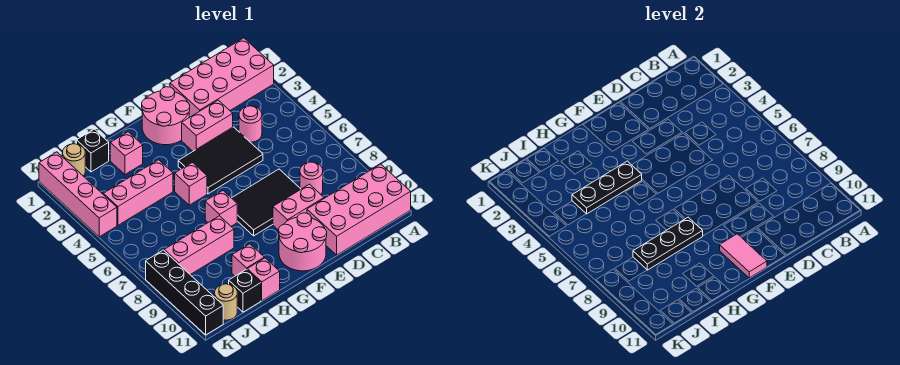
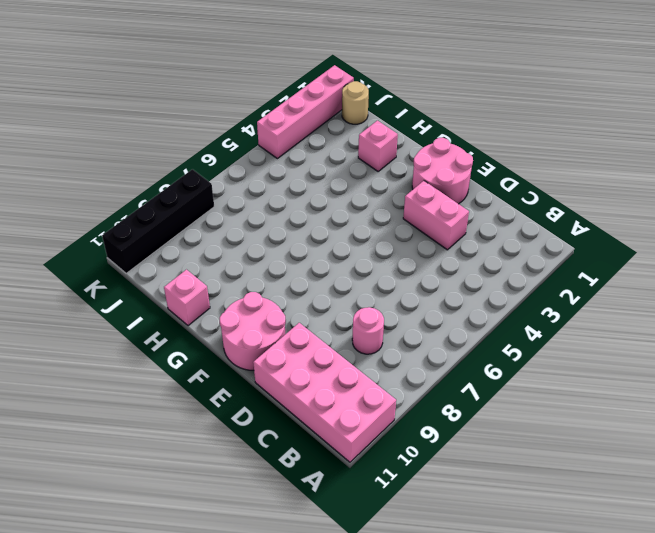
none -> pink brick A1:D2 level 1
none -> pink round brick C4 level 1
none -> black tile D4:F5 level 1

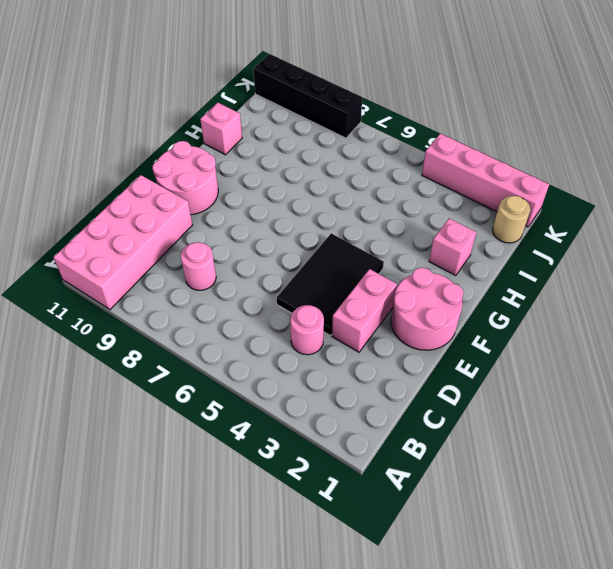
none -> pink brick A1:D2 level 1
none -> black tile D7:F8 level 1
none -> pink brick D9:E9 level 1

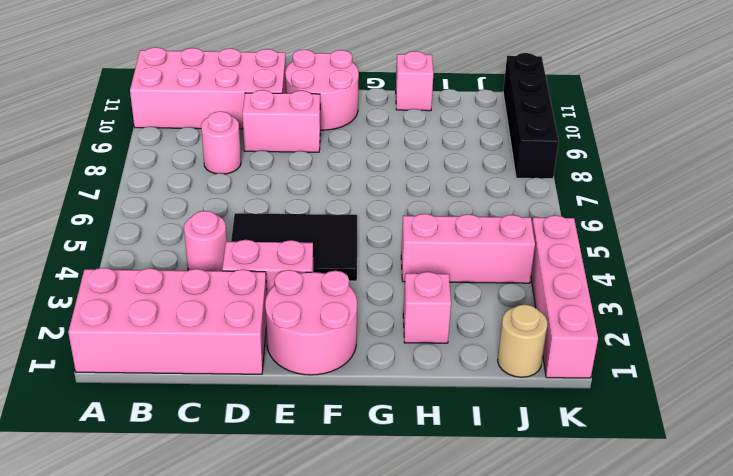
none -> black tile D7:F8 level 1
none -> pink brick G5 level 1
none -> pink brick G7 level 1

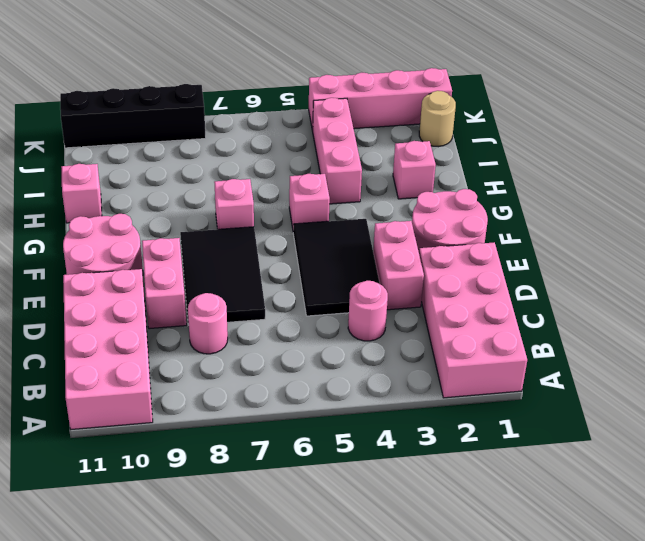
none -> pink brick H8:J8 level 1
none -> pink brick H10 level 1
none -> black brick I1 level 1

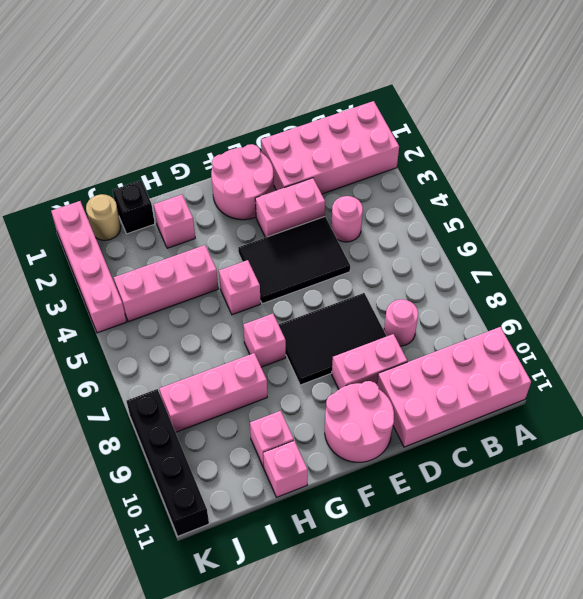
none -> black brick I11 level 1
none -> tan round brick J11 level 1
none -> pink tile F10:F11 level 2

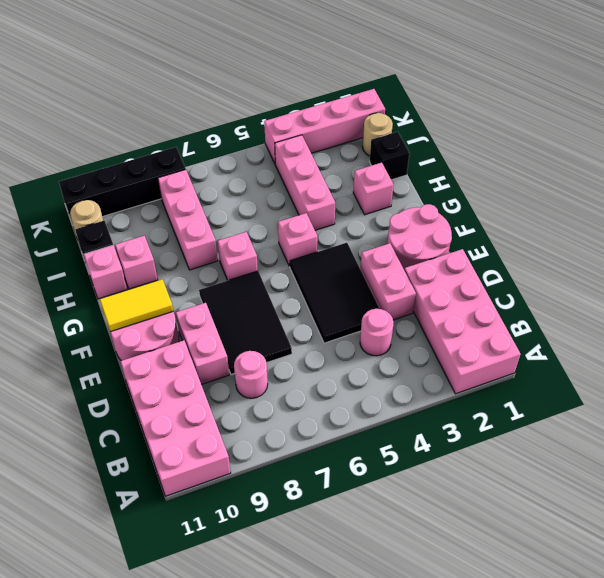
yellow tile F10:F11 level 2 -> pink tile F10:F11 level 2
none -> black plate G4:I4 level 2
none -> black plate G8:I8 level 2

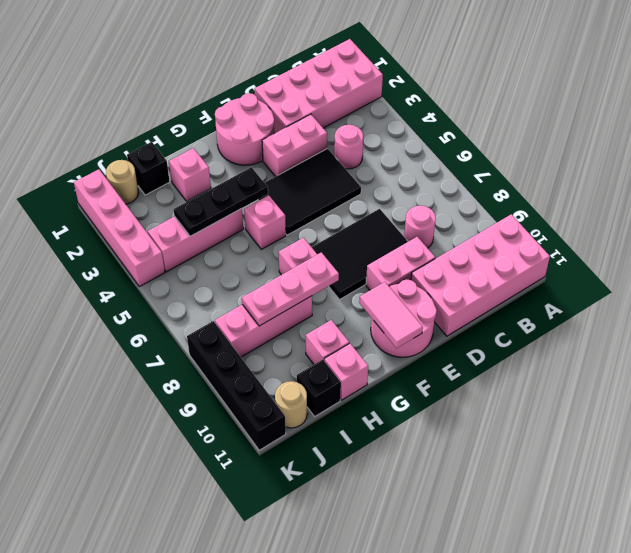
pink plate G8:I8 level 2 -> black plate G8:I8 level 2

